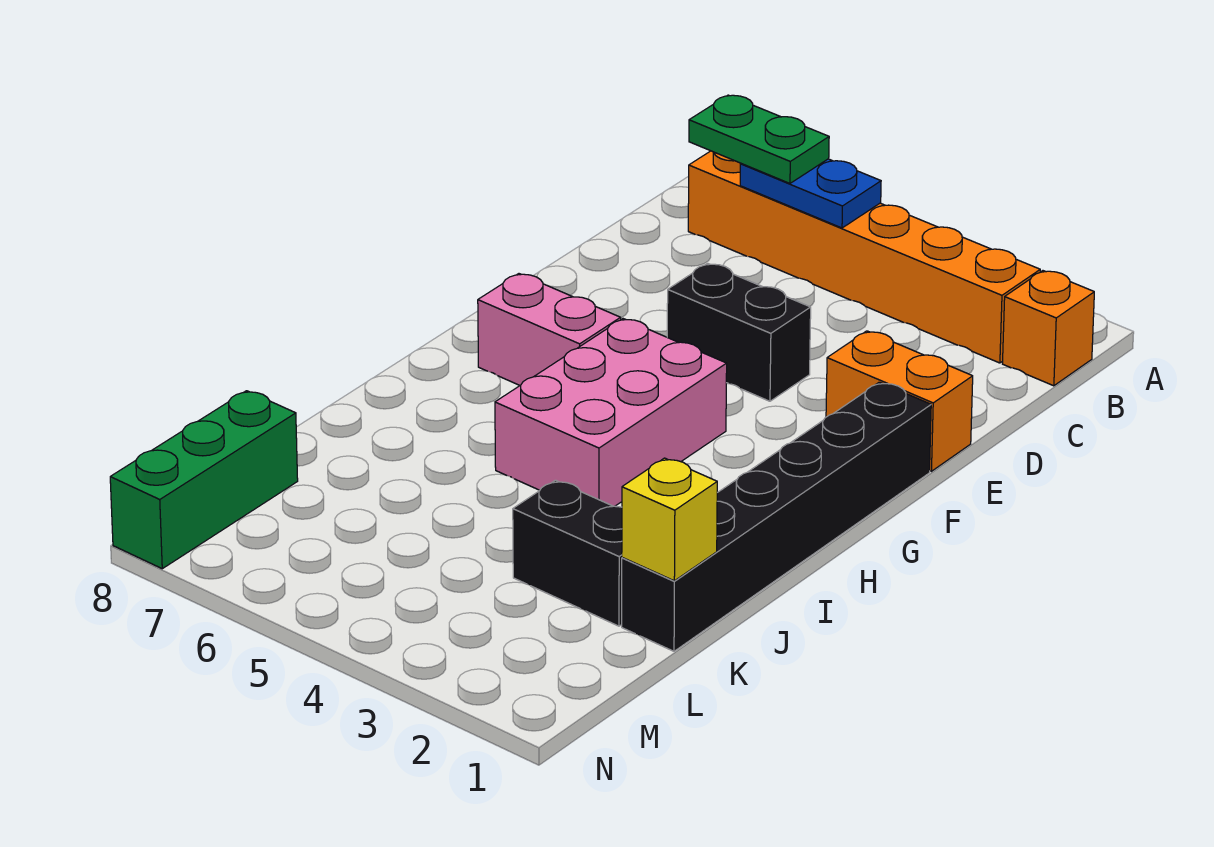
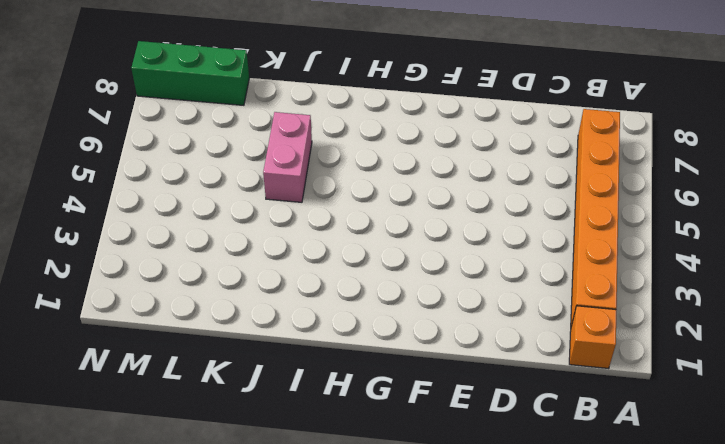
pink brick J5:J6 level 1 -> pink brick G6:G7 level 1
none -> orange brick E1:E2 level 1
none -> black brick E4:E5 level 1
none -> black brick F1:K1 level 1

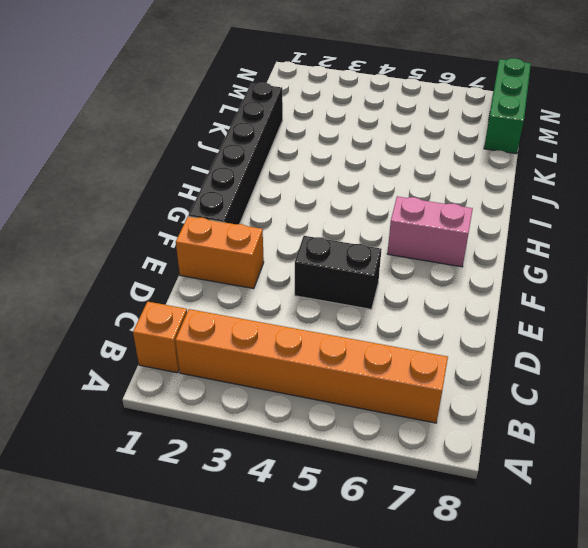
none -> pink brick G4:I5 level 1
none -> black brick K2:K3 level 1
none -> blue plate B5:B6 level 2

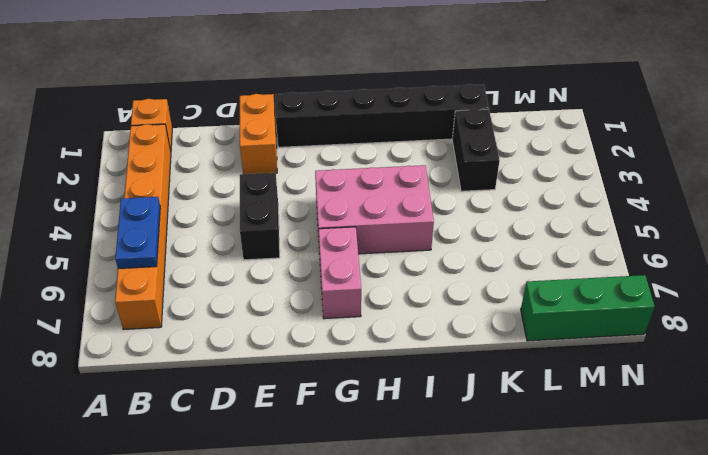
none -> yellow brick K1 level 2
none -> green plate B6:B7 level 3

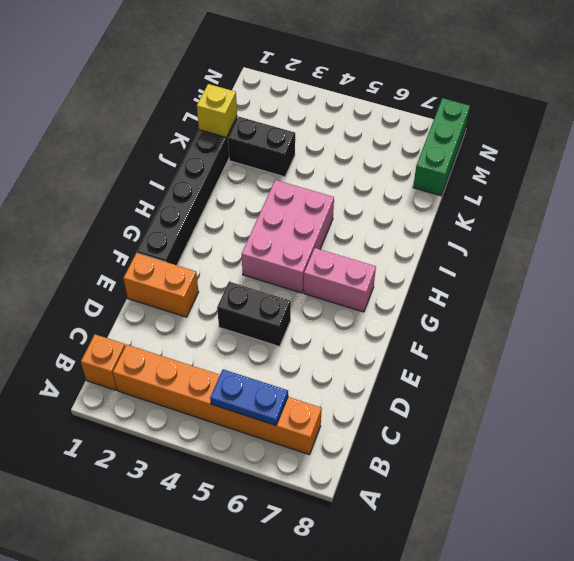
none -> green plate B6:B7 level 3

